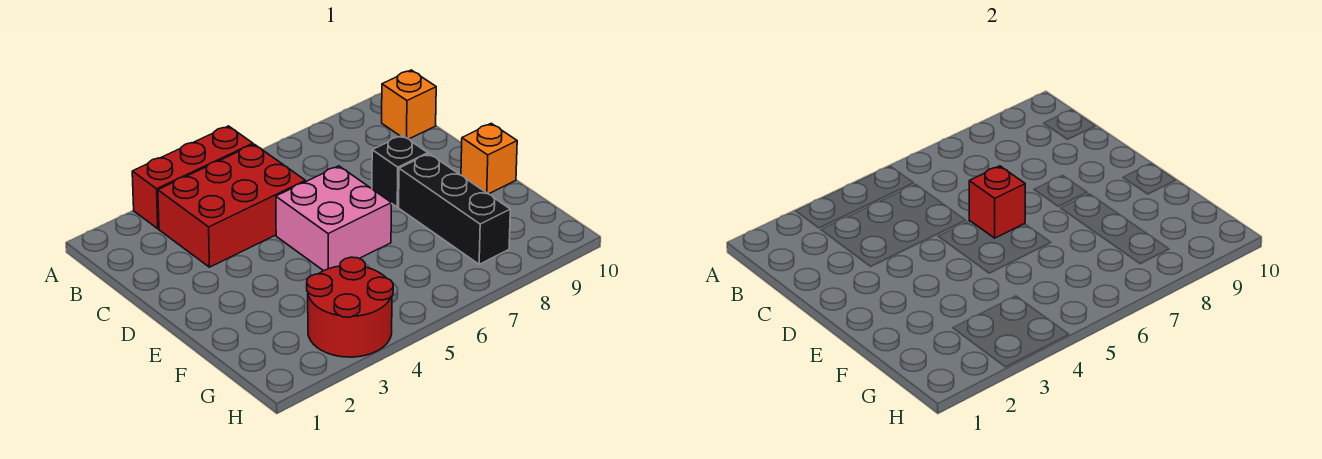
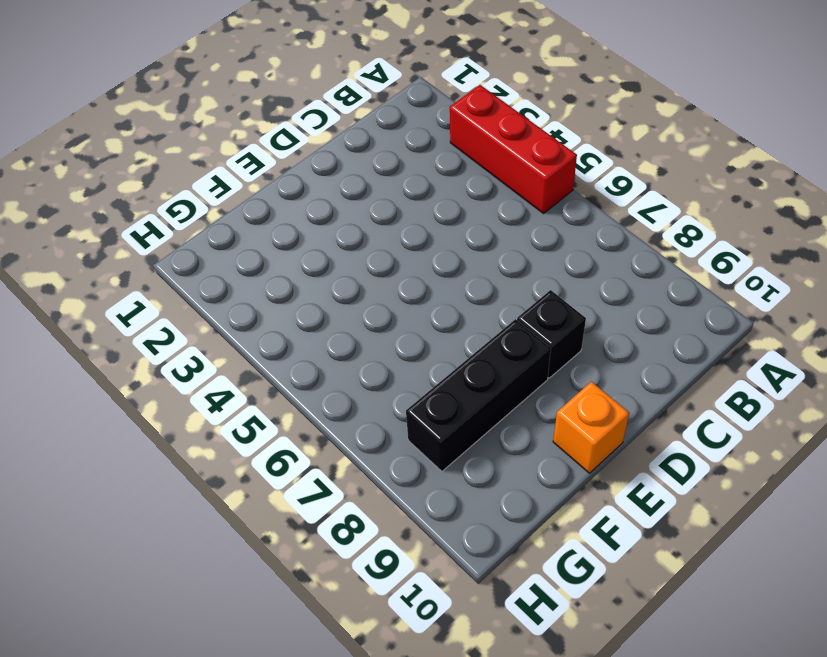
none -> red brick B3:C5 level 1
none -> orange brick B10 level 1

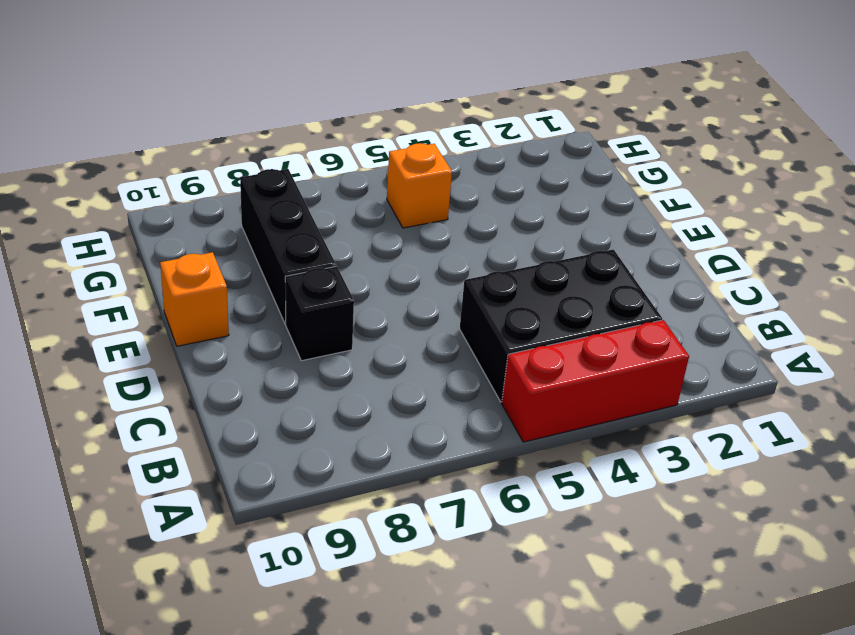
black brick B3:C5 level 1 -> red brick B3:C5 level 1
orange brick G5 level 1 -> orange brick B10 level 1
none -> pink brick D5:E6 level 1
none -> red round brick G3:H4 level 1

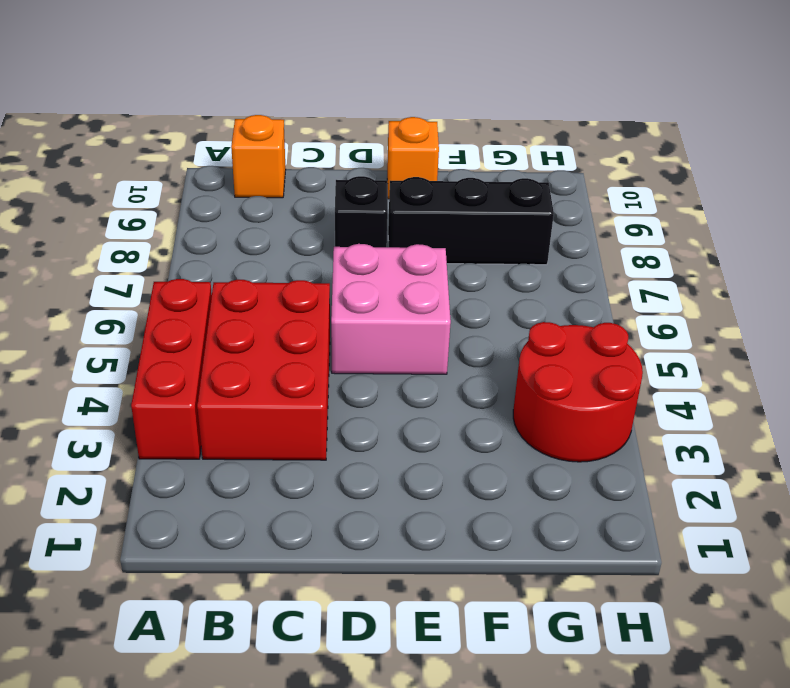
none -> red brick D6 level 2

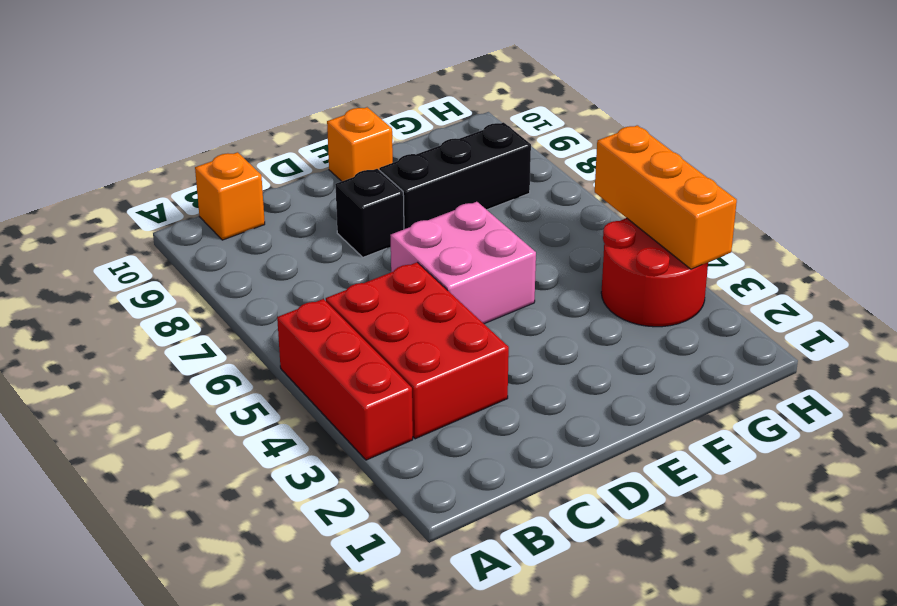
orange brick H3:H5 level 2 -> none
none -> red brick D6 level 2

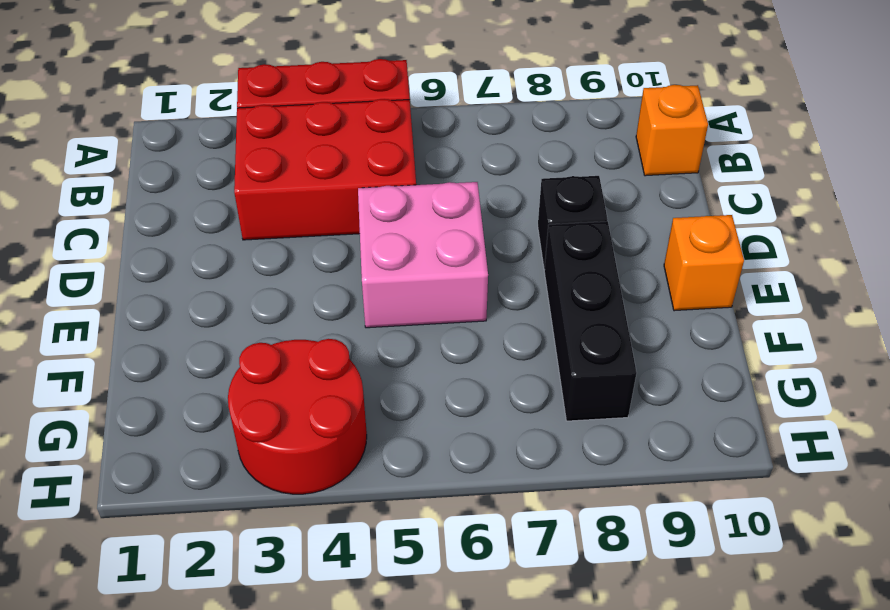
none -> red brick D6 level 2

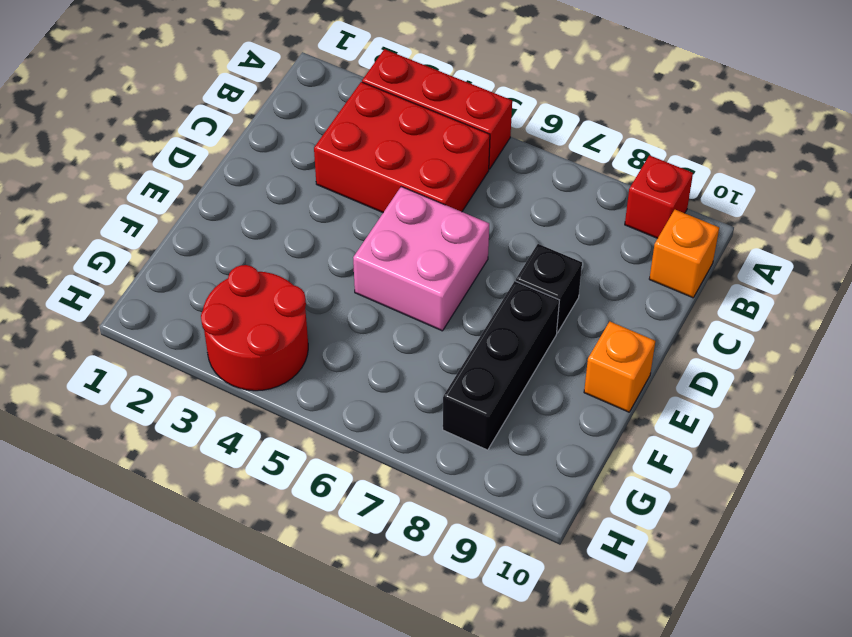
red brick A9 level 1 -> red brick D6 level 2

